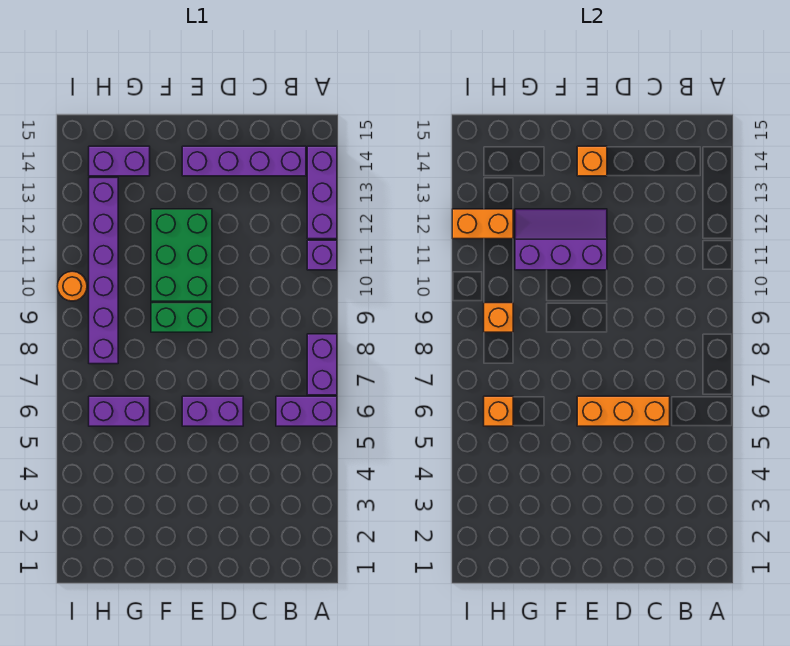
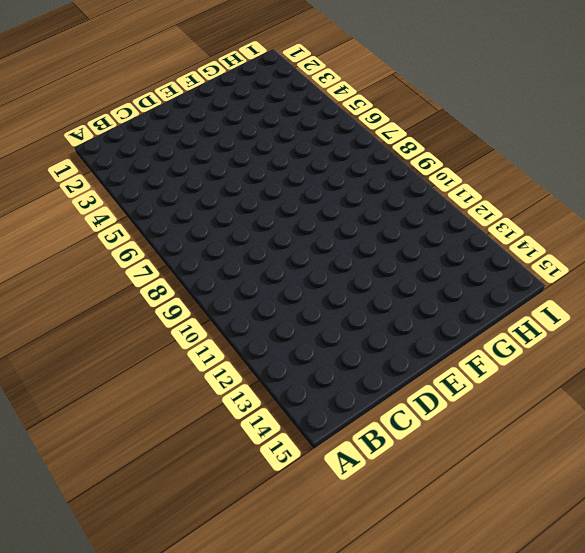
none -> purple brick A6:B6 level 1
none -> purple brick A7:A8 level 1
none -> purple brick A11 level 1

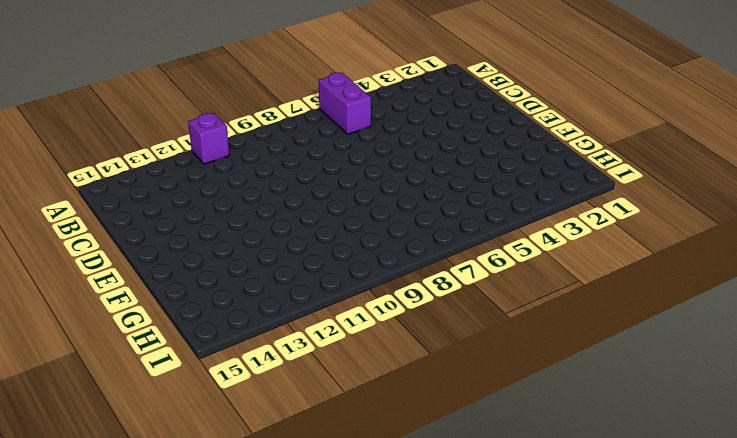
none -> purple brick A7:A8 level 1
none -> purple brick A12:A14 level 1
none -> purple brick B14:E14 level 1

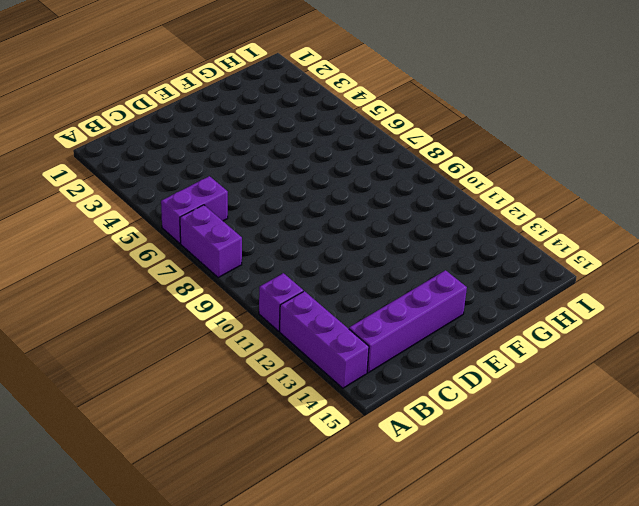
none -> purple brick D6:E6 level 1
none -> green brick E9:F9 level 1
none -> green brick E10:F12 level 1

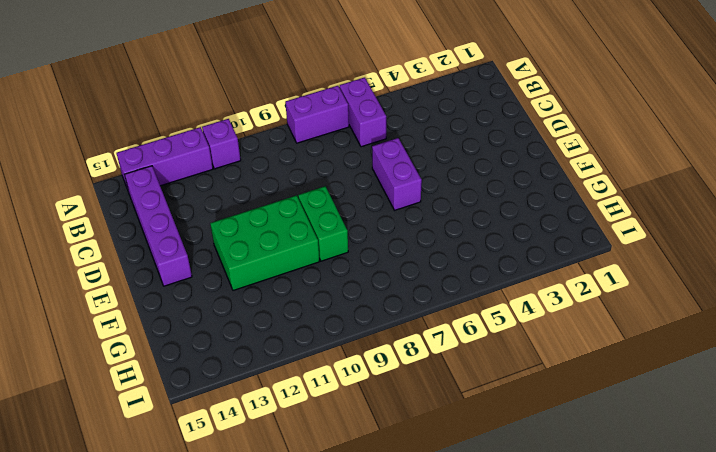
none -> purple brick G6:H6 level 1
none -> purple brick G14:H14 level 1
none -> purple brick H8:H13 level 1

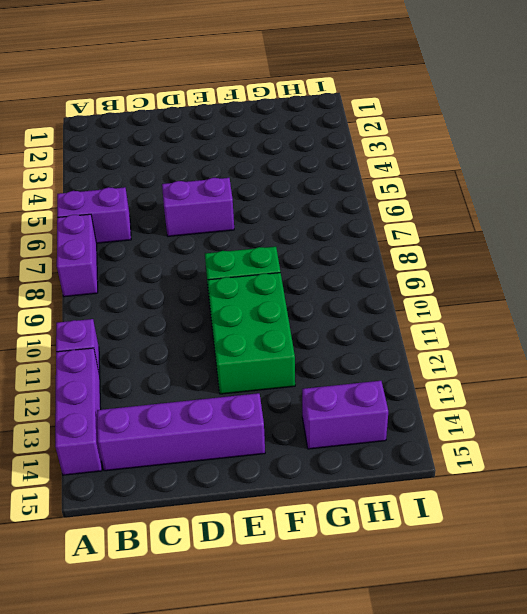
none -> purple brick G6:H6 level 1
none -> purple brick H8:H13 level 1
none -> orange round brick I10 level 1

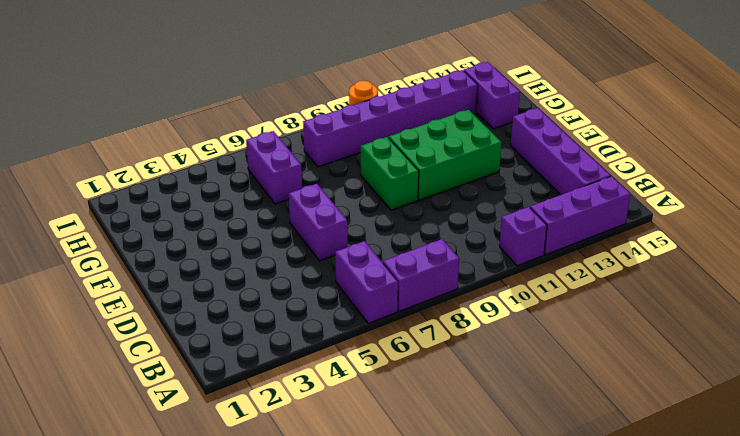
none -> orange brick C6:E6 level 2
none -> purple slope E11:G12 level 2 top 11
none -> orange brick E14 level 2

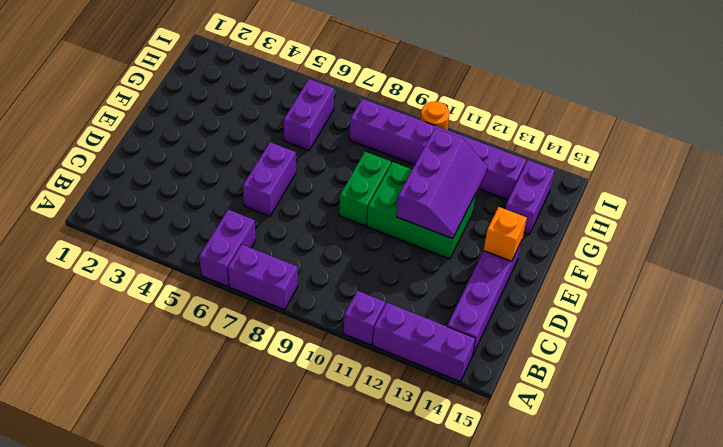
none -> orange brick C6:E6 level 2
none -> orange brick H6 level 2
none -> orange brick H9 level 2

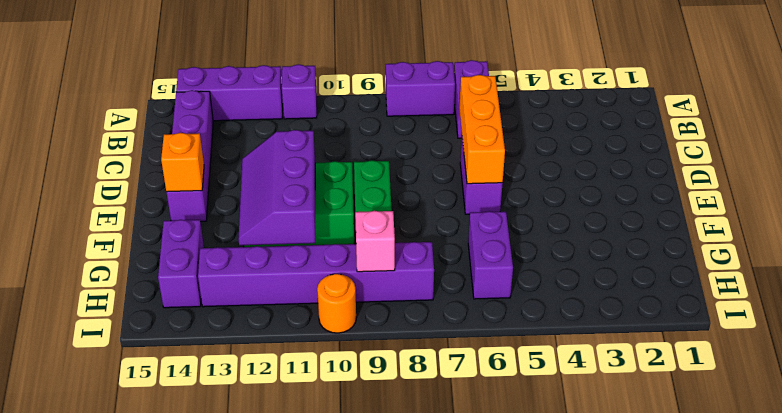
pink brick H9 level 2 -> orange brick H9 level 2
none -> orange brick H6 level 2
none -> orange brick H12:I12 level 2

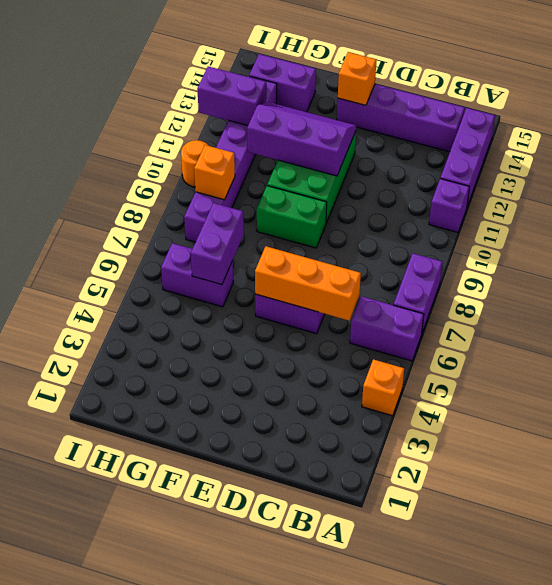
orange brick A4 level 1 -> orange brick H6 level 2
purple brick G6:G7 level 2 -> none
purple brick H12:I12 level 2 -> orange brick H12:I12 level 2

